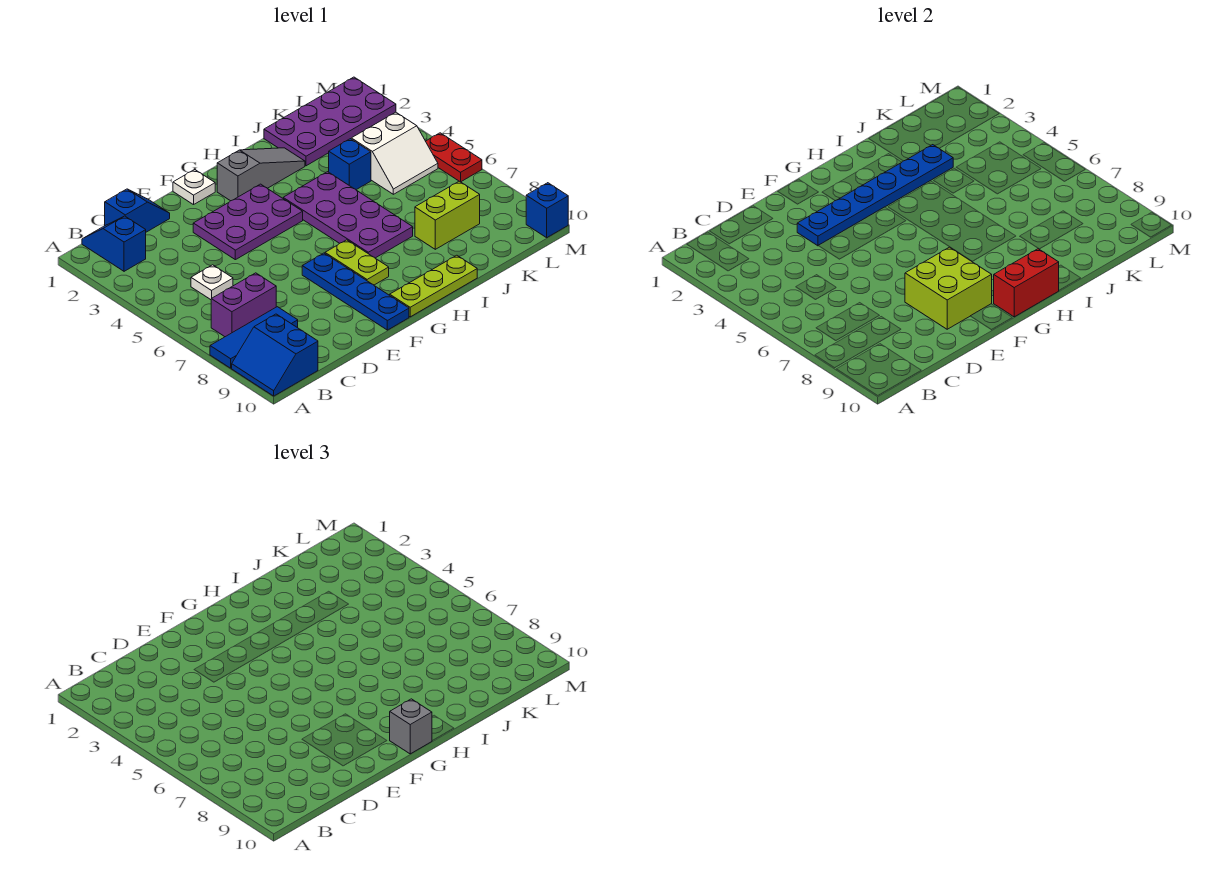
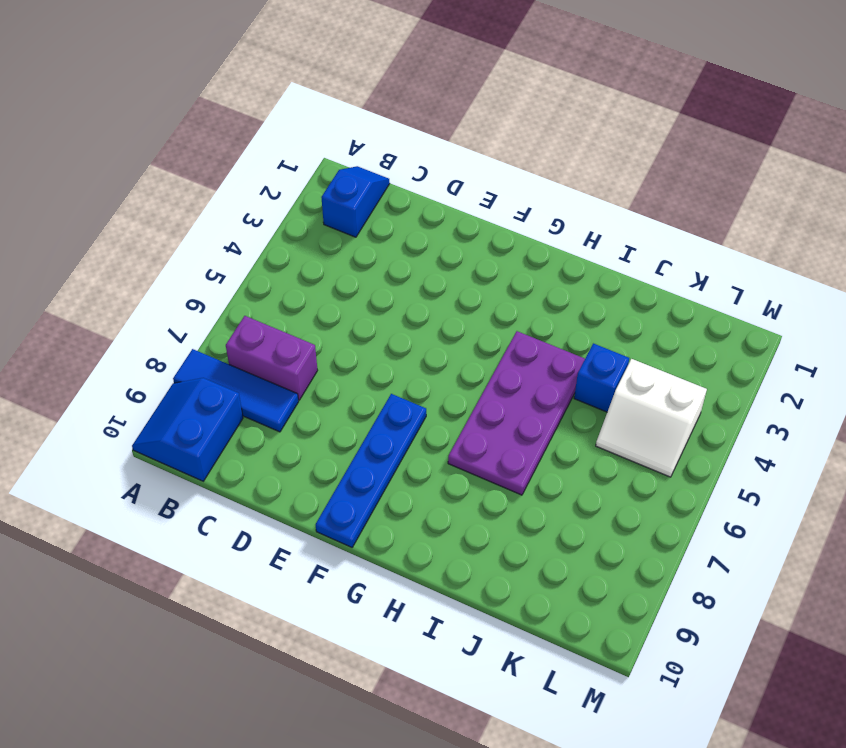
none -> blue slope C1:D1 level 1 top C
none -> white plate C5 level 1
none -> purple plate E3:G4 level 1

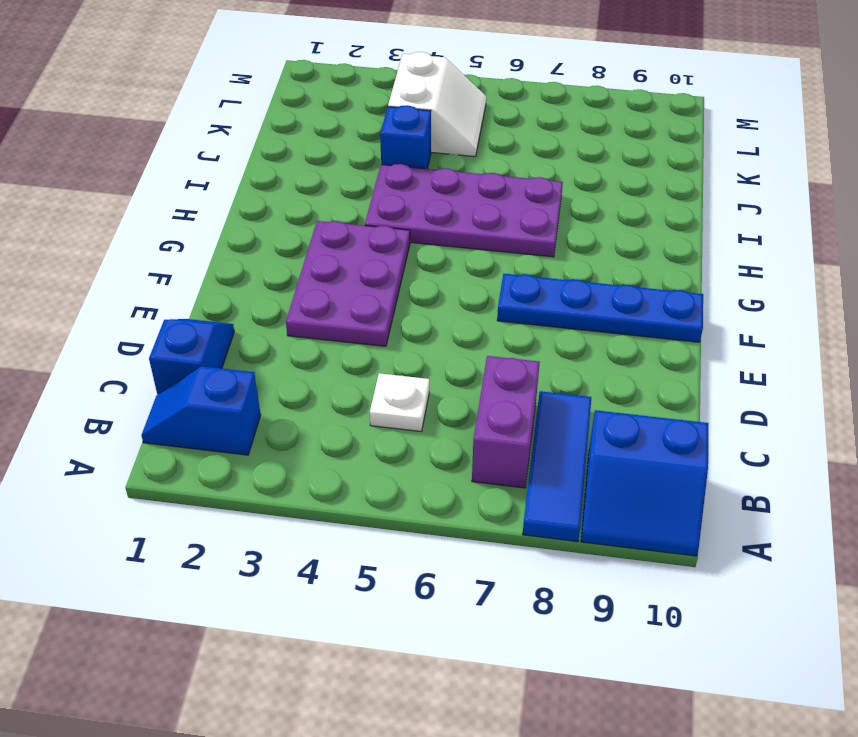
none -> white plate F1 level 1
none -> grey slope G2:I2 level 1 top G
none -> lime plate G7:G8 level 1

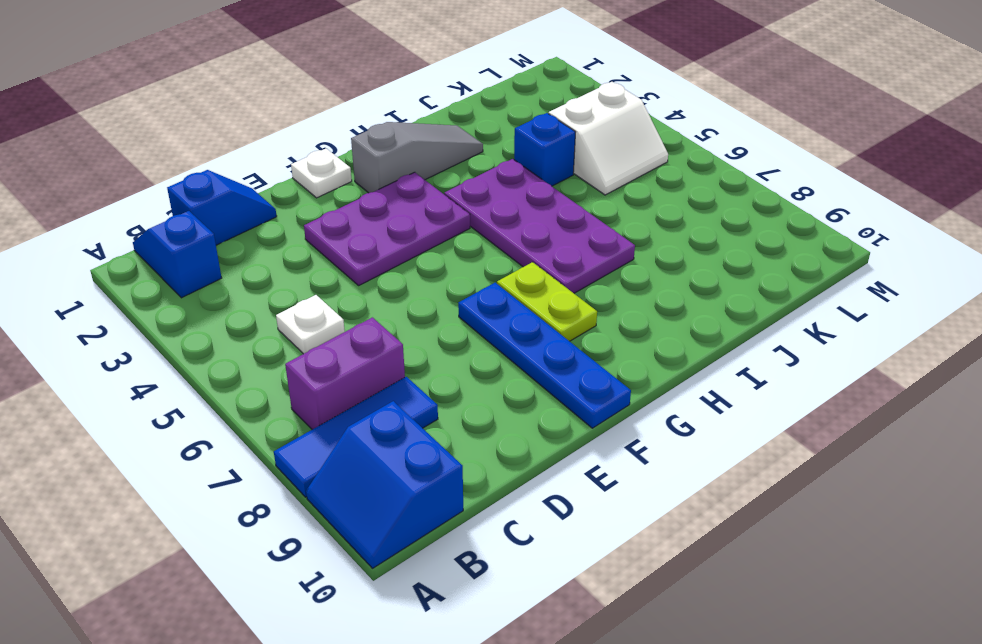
none -> lime plate G10:I10 level 1
none -> purple plate J1:M2 level 1
none -> lime brick J8:K8 level 1

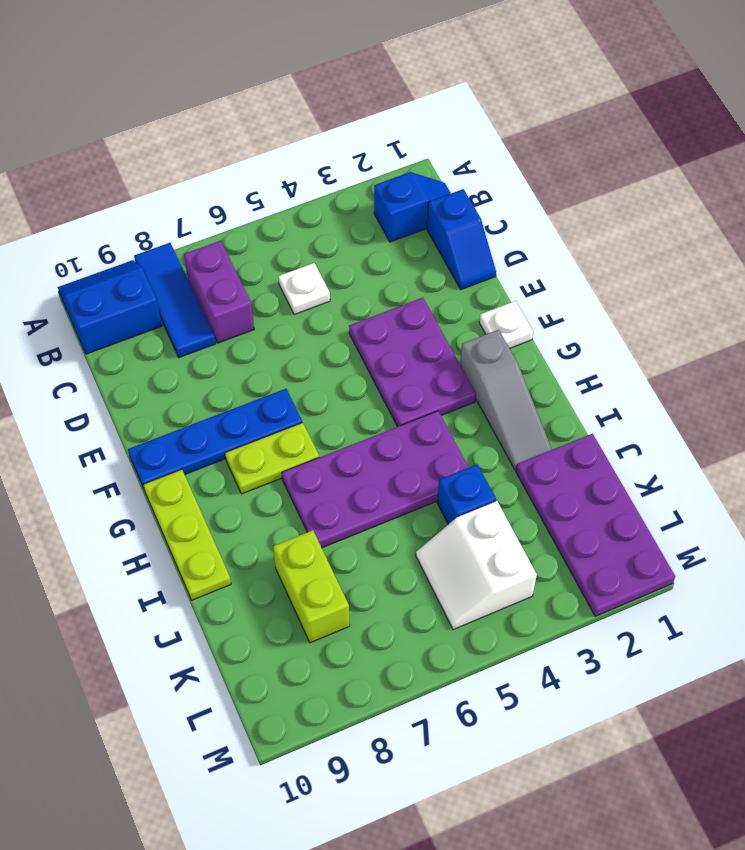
none -> red plate M5:M6 level 1
none -> blue brick M10 level 1
none -> blue plate E3:J3 level 2

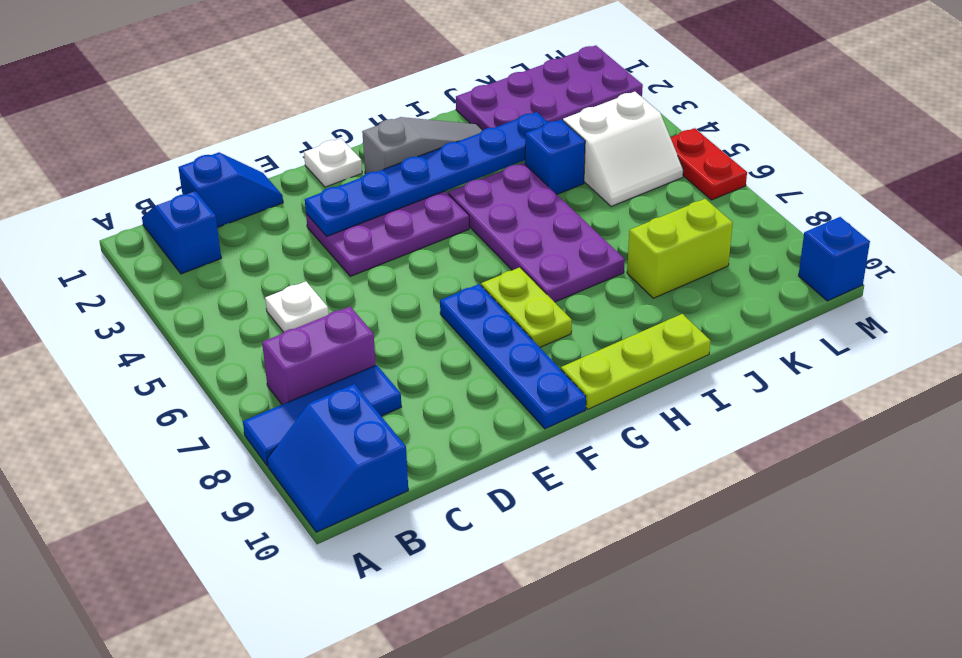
none -> lime brick E8:F9 level 2
none -> red brick G10:H10 level 2
none -> grey brick G10 level 3

